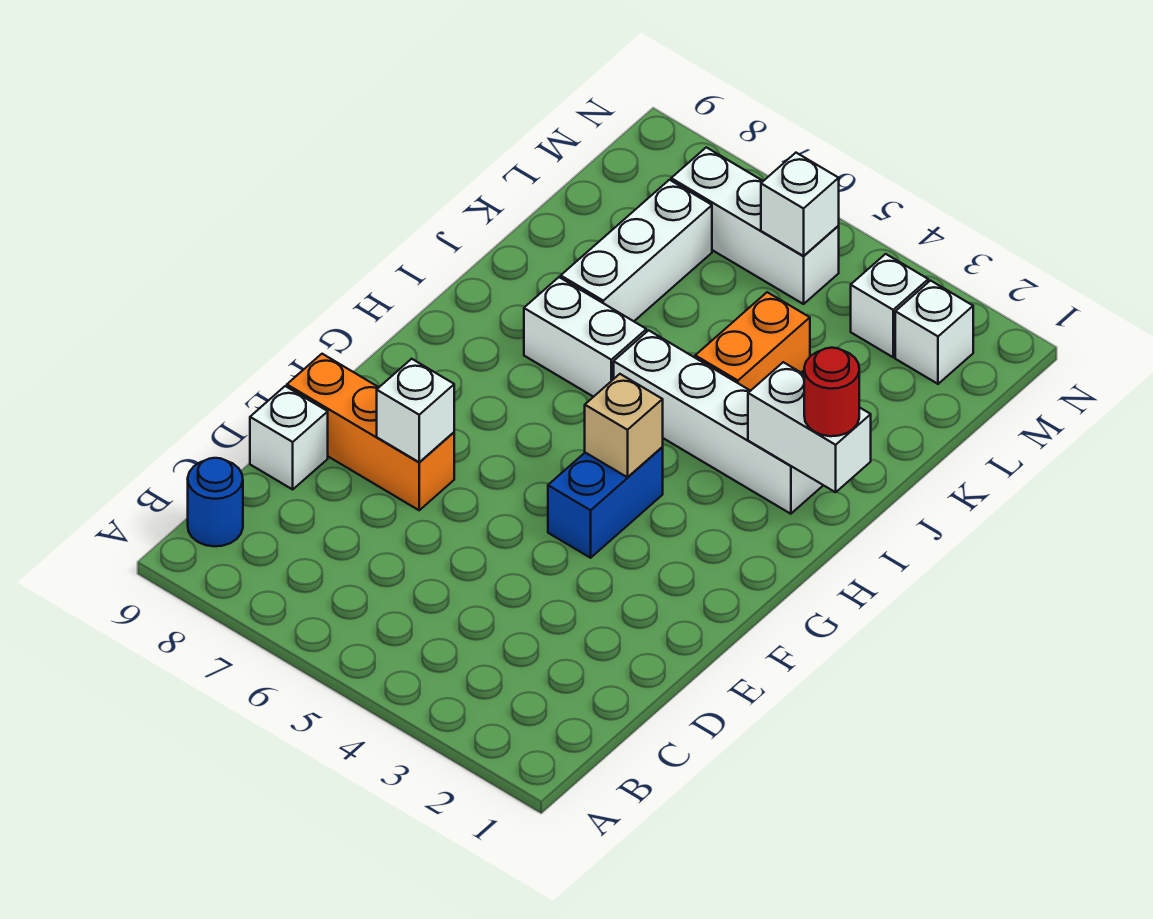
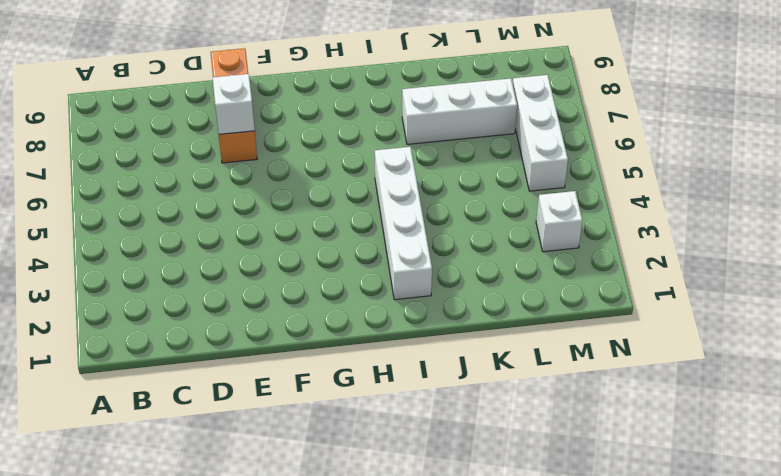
none -> blue round brick B9 level 1
none -> white brick D9 level 1
none -> blue brick F4:G4 level 1

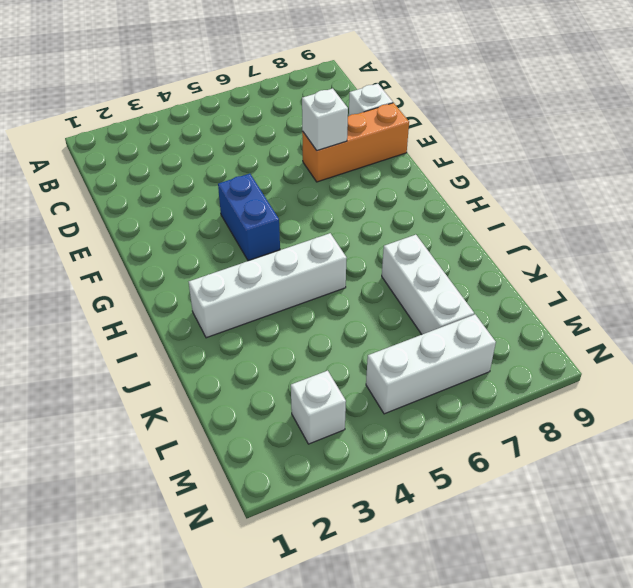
none -> blue round brick B9 level 1
none -> white brick I6:I7 level 1
none -> orange brick J4:K4 level 1

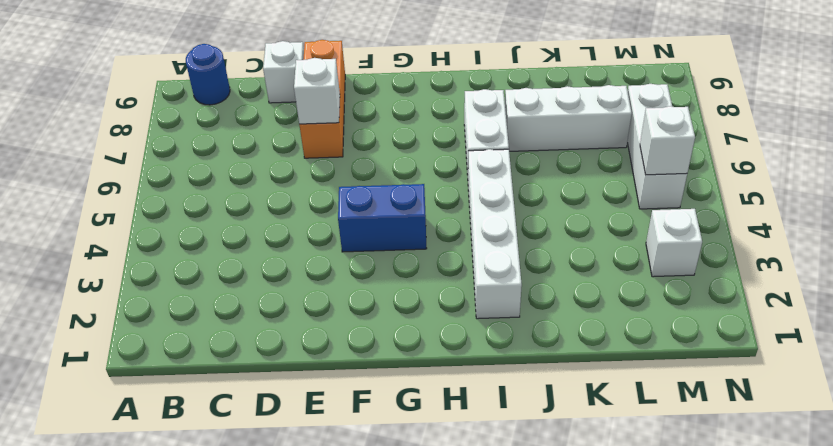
none -> orange brick J4:K4 level 1
none -> white brick M2 level 1
none -> tan brick G4 level 2

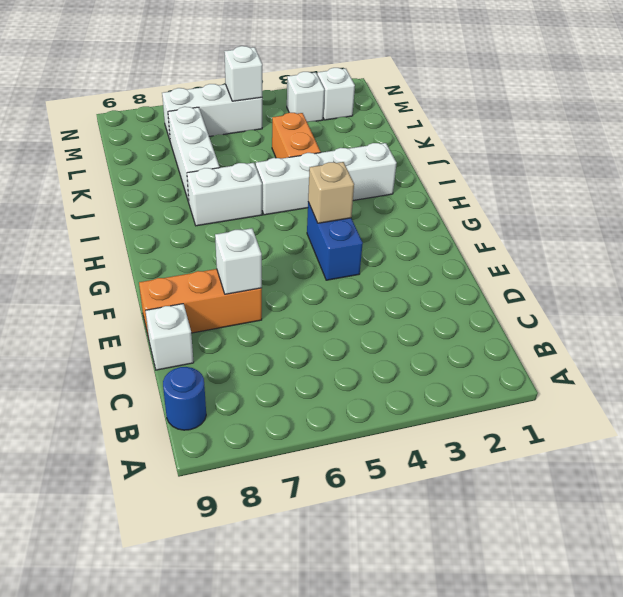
none -> white brick I1:I2 level 2
none -> red round brick I1 level 3

